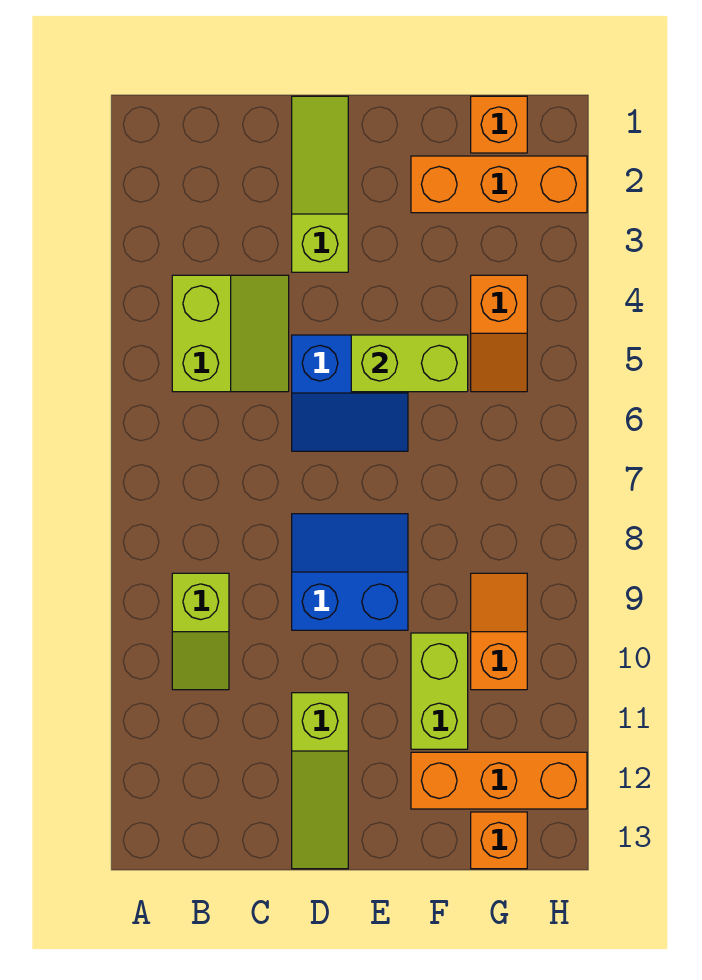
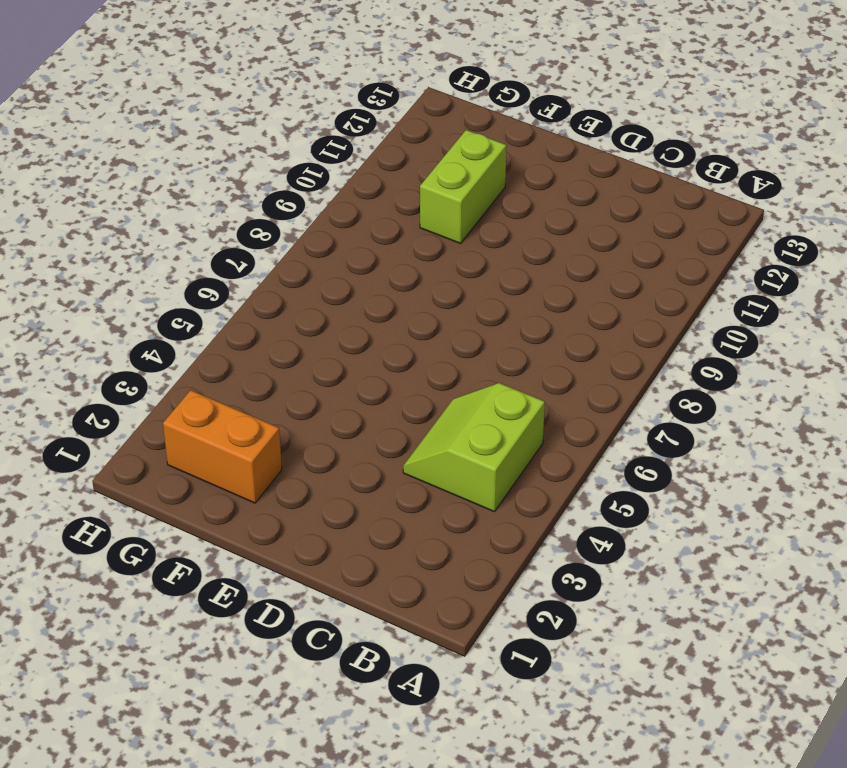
orange brick F2:G2 level 1 -> orange brick F2:H2 level 1
none -> lime slope B9:B10 level 1 top 9
none -> lime slope D1:D3 level 1 top 3
none -> blue slope D5:E6 level 1 top 5

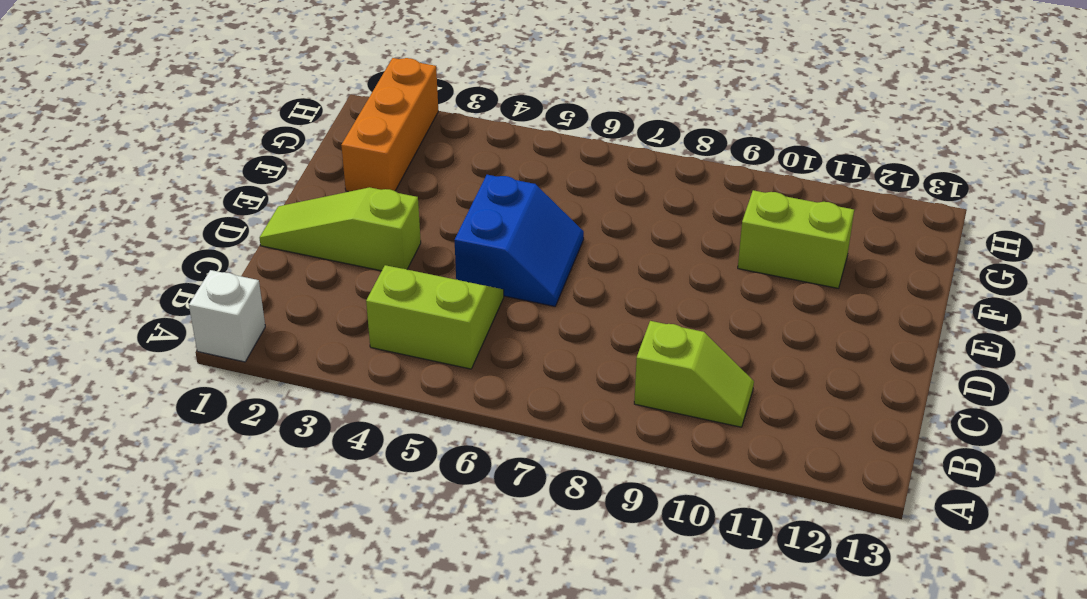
white brick A1 level 1 -> none
none -> blue slope D8:E9 level 1 top 9
none -> lime slope D11:D13 level 1 top 11
none -> orange brick F12:H12 level 1

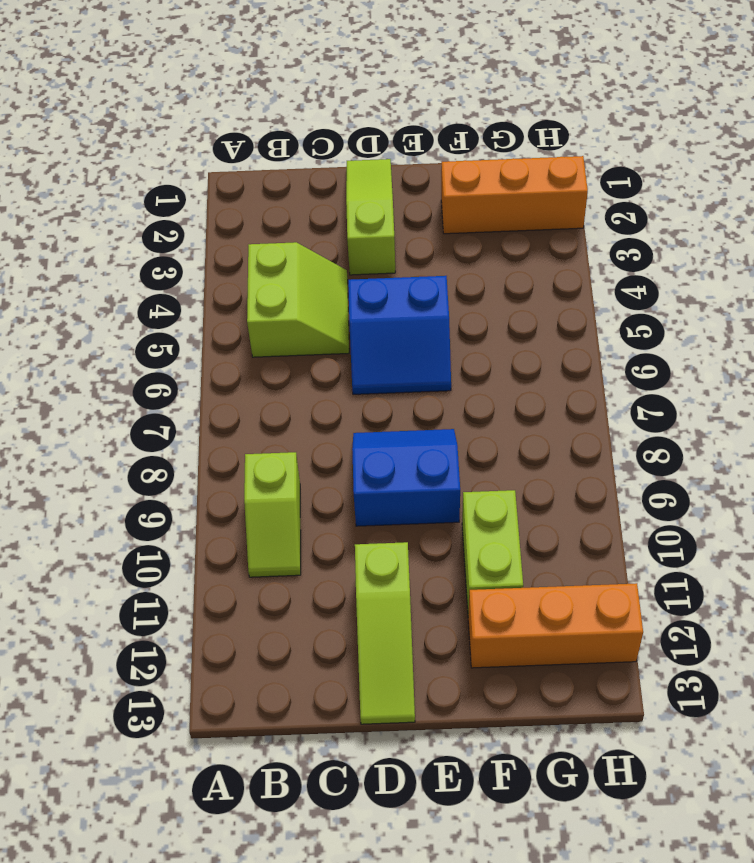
none -> orange brick G1 level 1
none -> orange slope G4:G5 level 1 top 4
none -> orange slope G9:G10 level 1 top 10

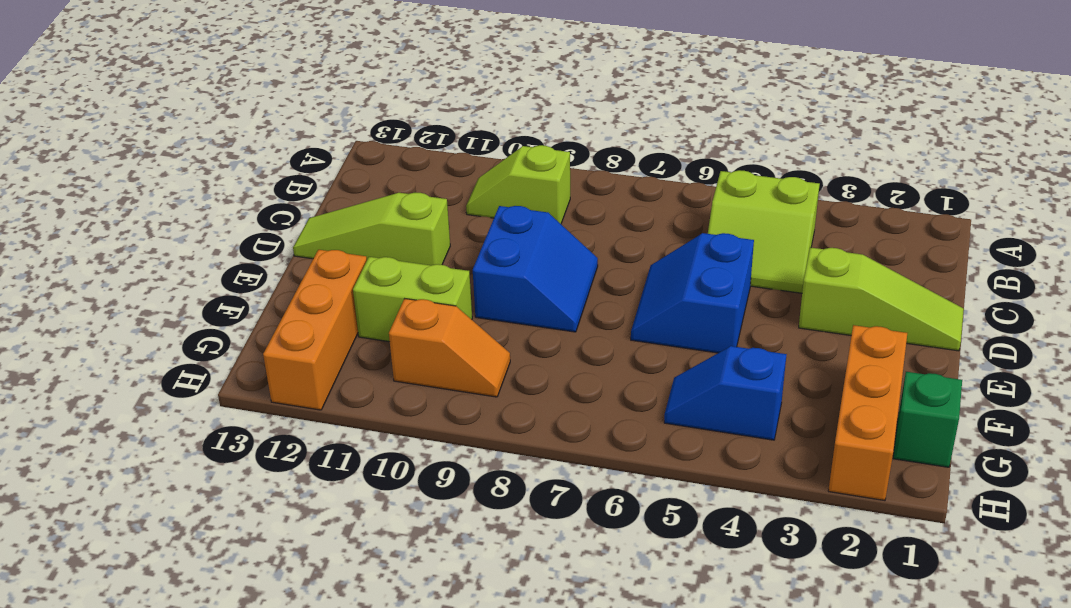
green brick G1 level 1 -> orange brick G1 level 1
blue slope G4:G5 level 1 top 4 -> orange slope G4:G5 level 1 top 4
none -> orange brick G13 level 1
none -> lime brick E5:F5 level 2

